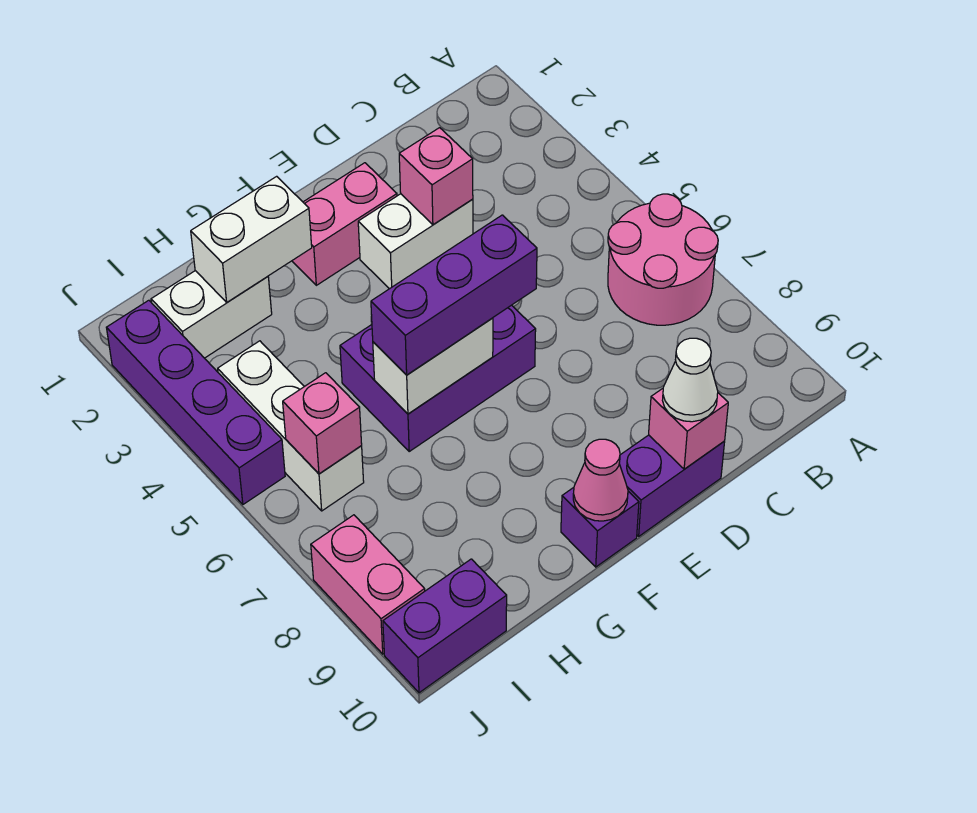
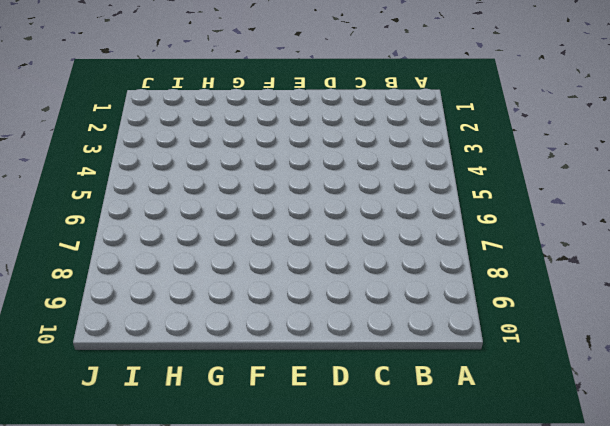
none -> pink round brick A6:B7 level 1
none -> white brick D3:E3 level 1
none -> purple brick D10:E10 level 1

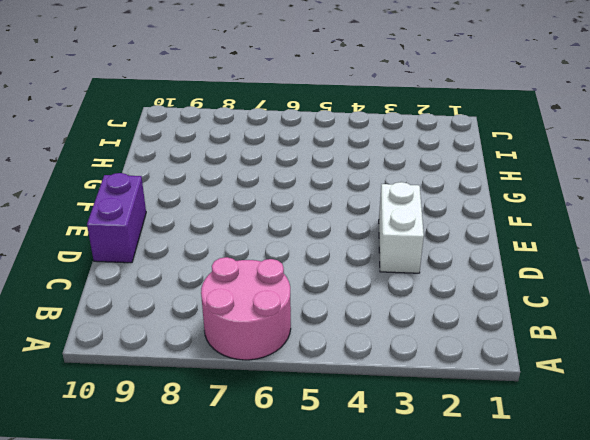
none -> pink brick E2:F2 level 1
none -> purple brick E5:G6 level 1
none -> purple brick F10 level 1

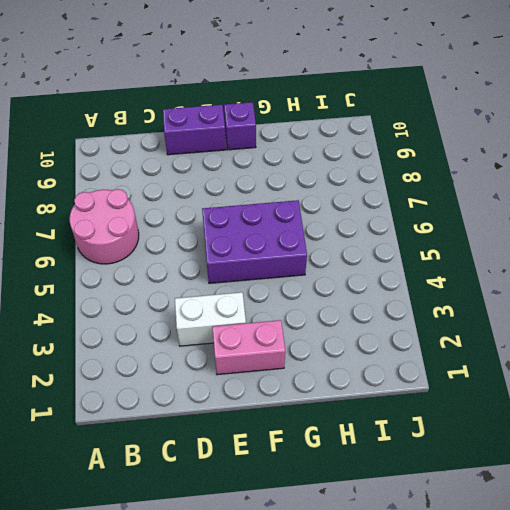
none -> white brick H2:I2 level 1
none -> white brick I4:I6 level 1
none -> purple brick I10:J10 level 1

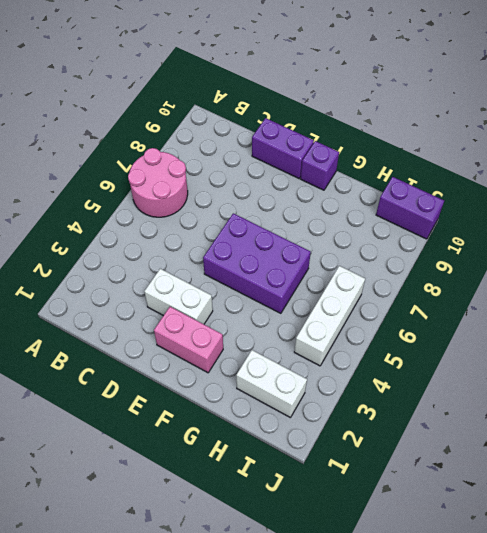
none -> purple brick J2:J5 level 1
none -> pink brick J8:J9 level 1
none -> pink brick D3 level 2

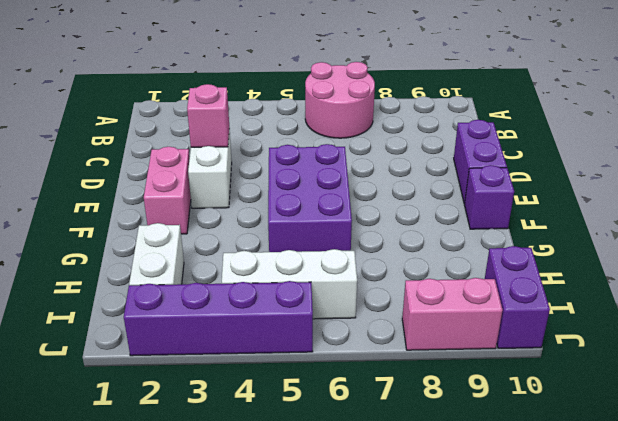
none -> pink brick D10 level 2
none -> white brick F6:G6 level 2
none -> pink cone F10 level 2

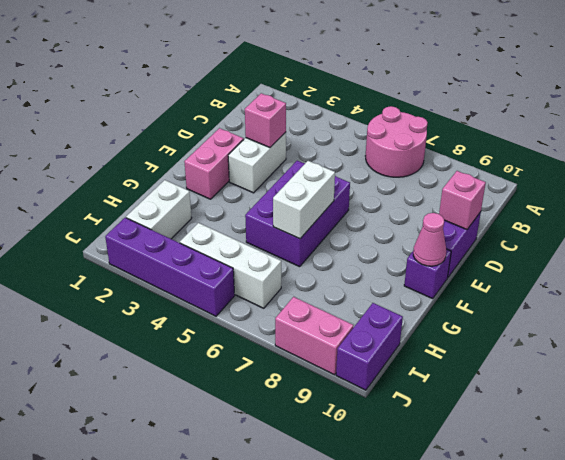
none -> white brick G2:H2 level 2
none -> pink brick I6 level 2
none -> white cone D10 level 3

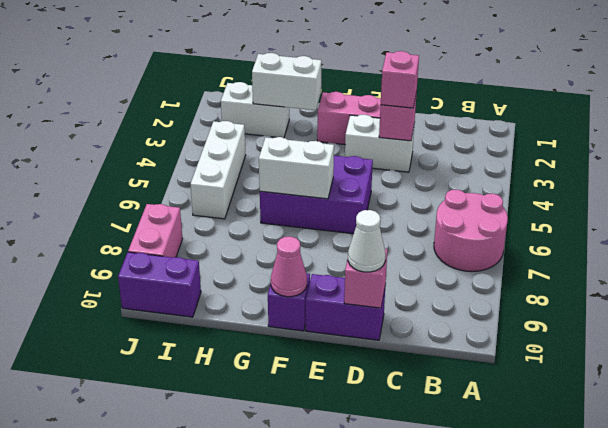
pink brick D3 level 3 -> pink brick I6 level 2
none -> purple brick J2:J5 level 1
none -> purple brick E6:G6 level 3

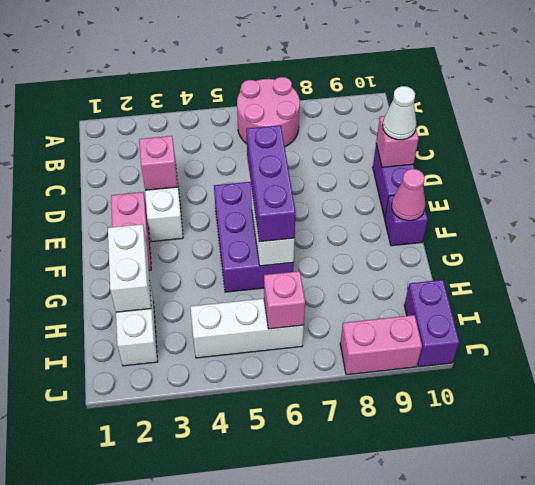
none -> purple brick J2:J5 level 1

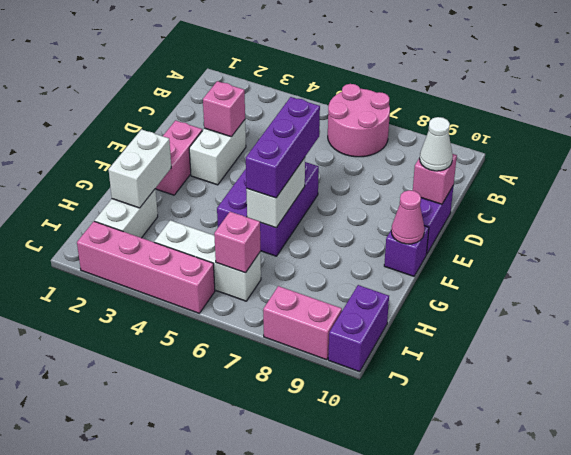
pink brick J2:J5 level 1 -> purple brick J2:J5 level 1

